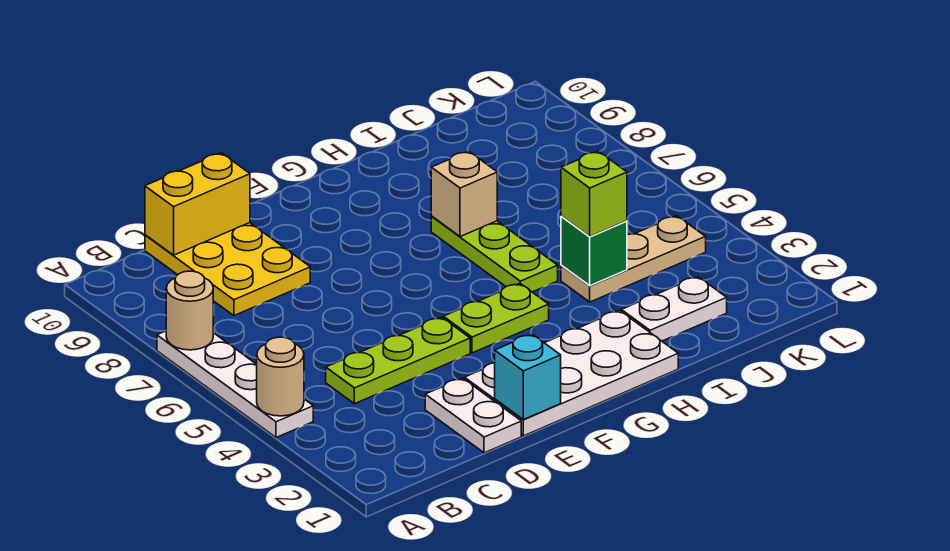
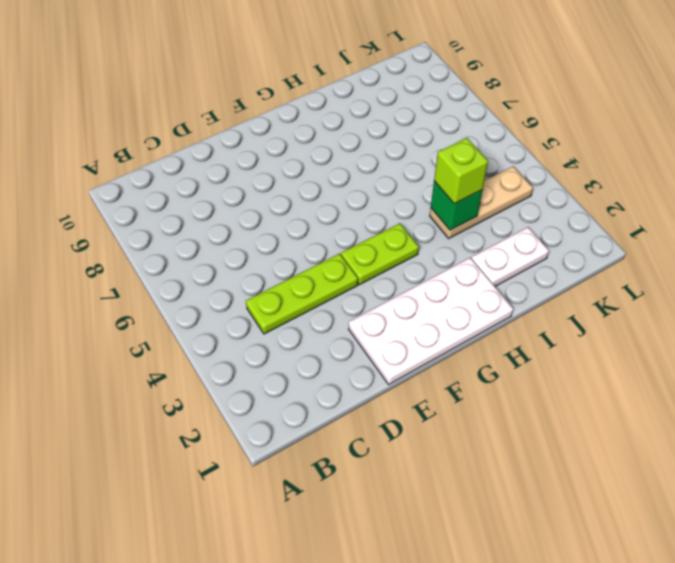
none -> white plate A4:A7 level 1
none -> yellow plate C8:D10 level 1
none -> white plate D1:D2 level 1

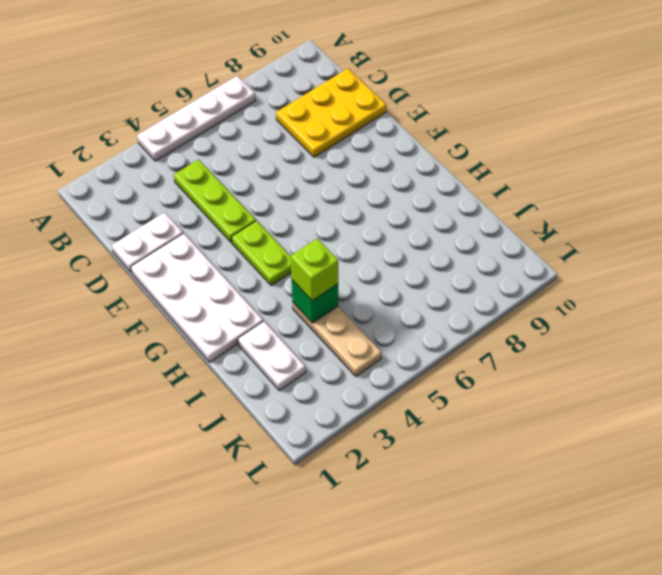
none -> lime plate H5:H7 level 1
none -> tan round brick A4 level 2
none -> tan round brick A7 level 2

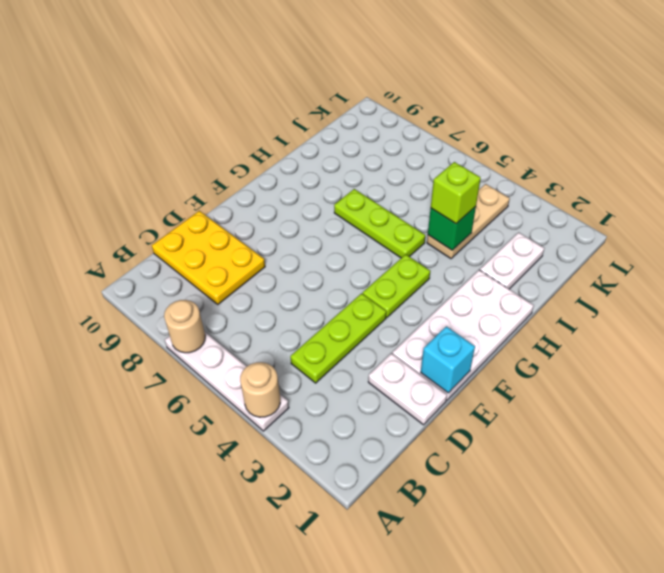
none -> yellow brick C10:D10 level 2
none -> tan brick H7 level 2

